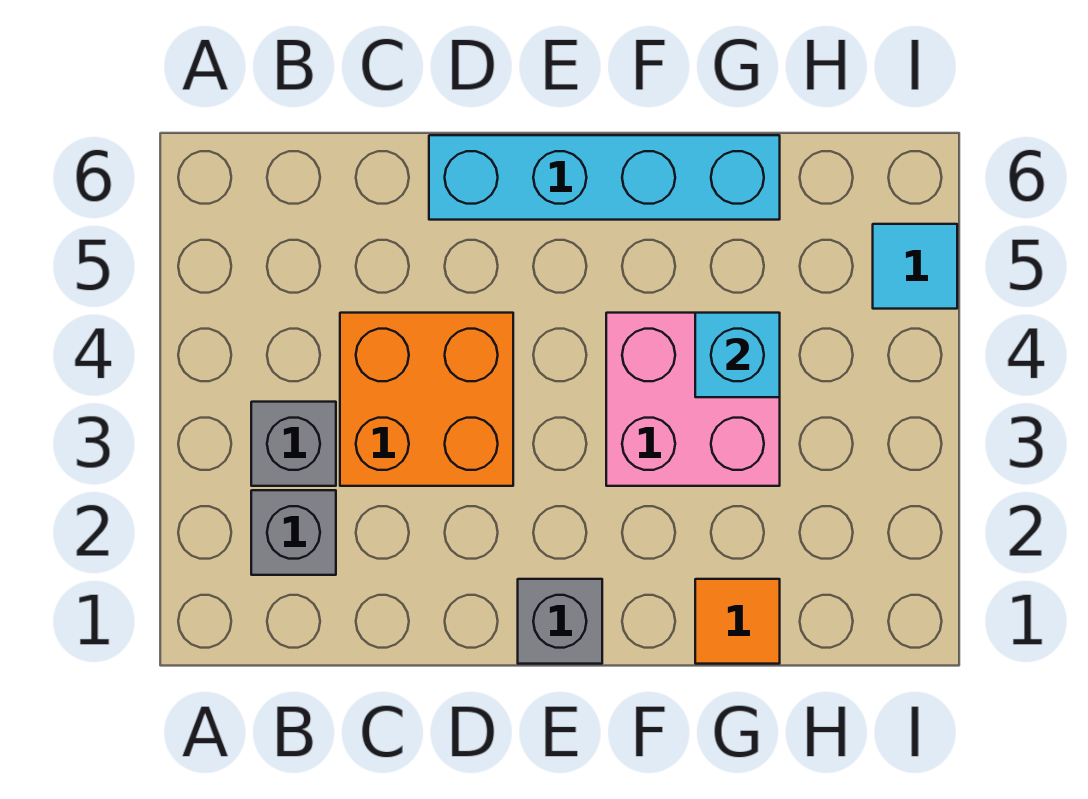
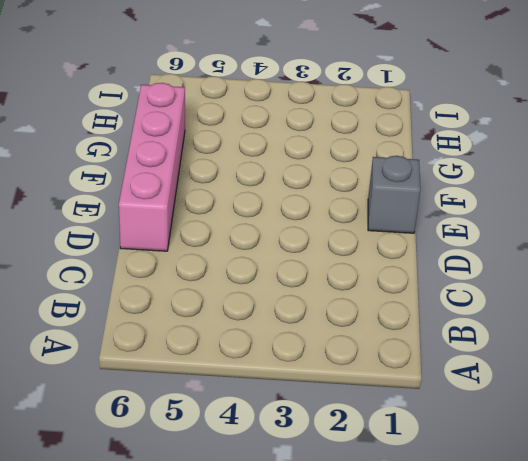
pink brick D6:G6 level 1 -> cyan brick D6:G6 level 1
none -> grey brick B2 level 1
none -> grey brick B3 level 1

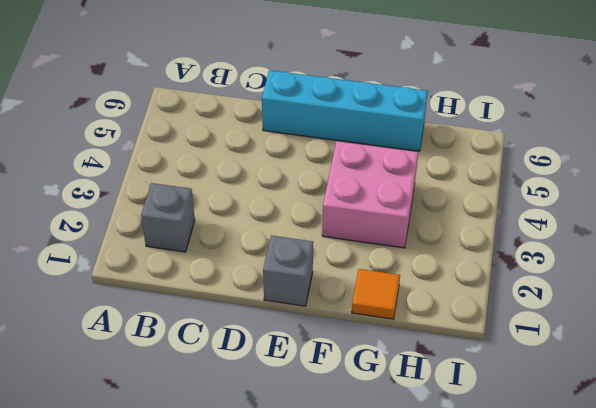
none -> grey brick B3 level 1
none -> orange brick C3:D4 level 1

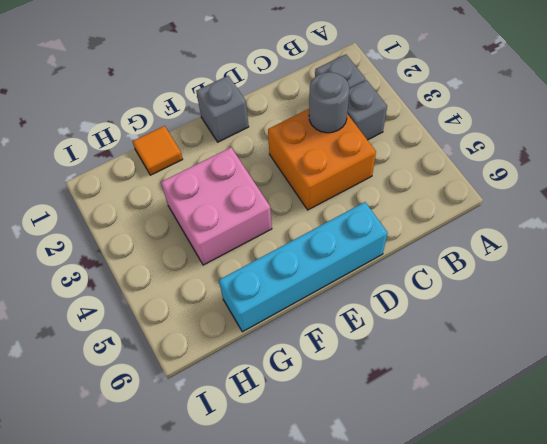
grey round brick C3 level 2 -> none
none -> cyan tile I5 level 1
none -> cyan brick G4 level 2

